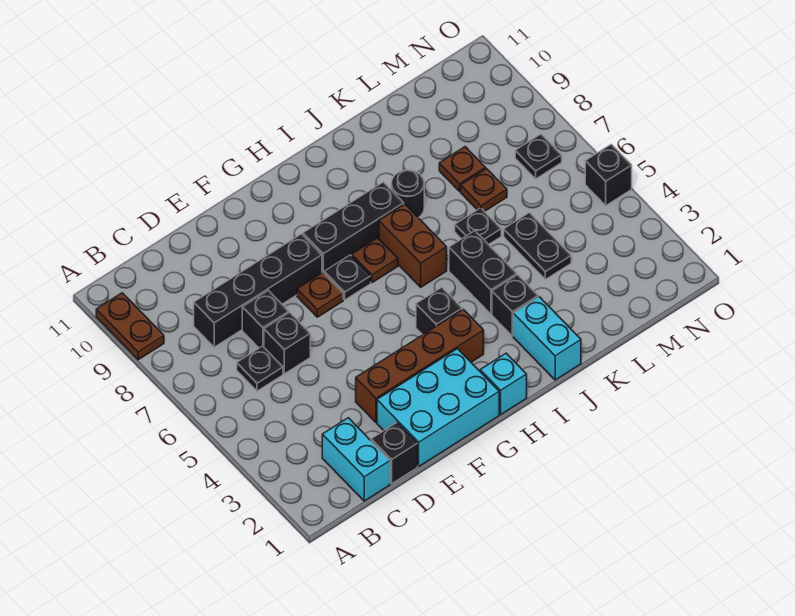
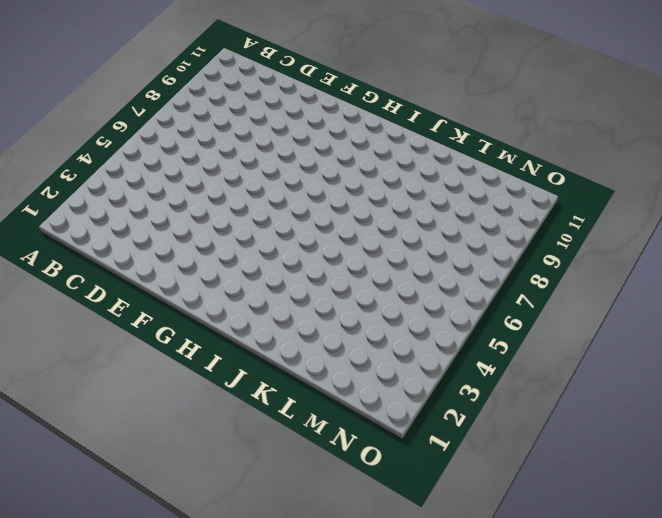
none -> brown plate A9:A10 level 1
none -> cyan brick C1:C2 level 1
none -> black plate C6 level 1

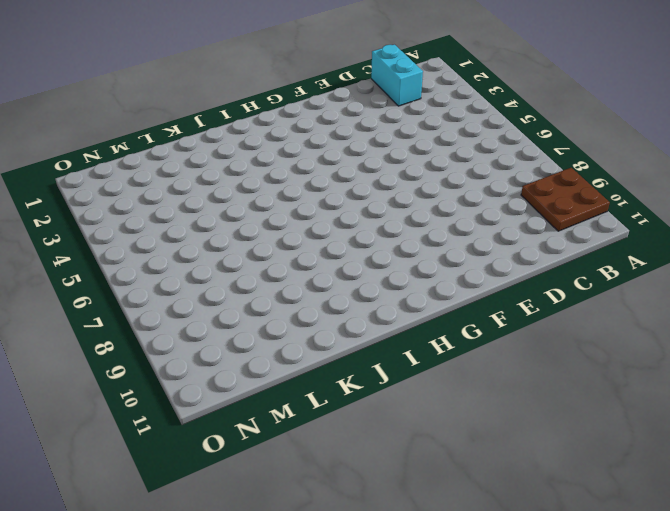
brown plate A9:B10 level 1 -> brown plate A9:A10 level 1
none -> black plate C6 level 1
none -> black brick C8:F8 level 1
none -> black brick D1 level 1

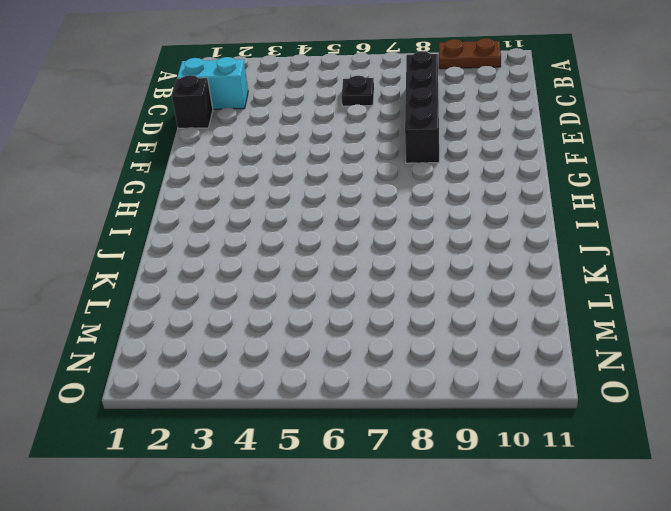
none -> black brick D6 level 1
none -> black brick D7 level 1
none -> cyan brick E1:G2 level 1

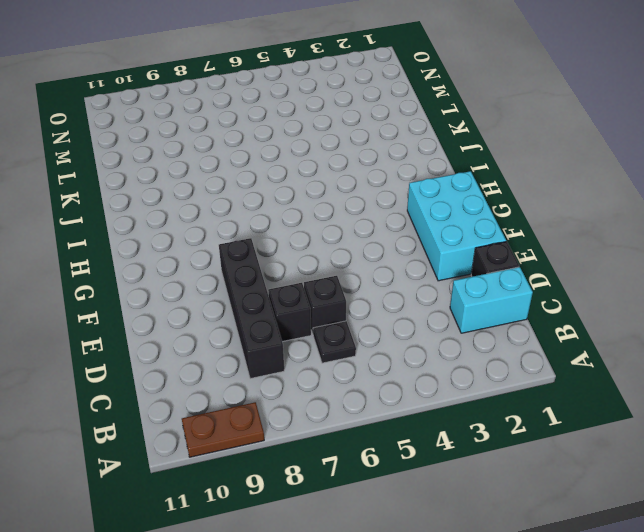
none -> brown brick E3:H3 level 1
none -> brown plate F7 level 1
none -> black plate G7 level 1

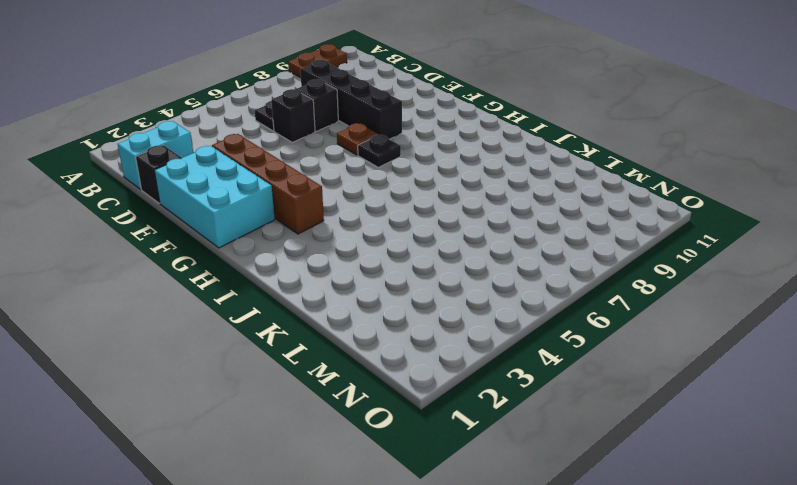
none -> black brick G8:I8 level 1
none -> cyan brick H1 level 1
none -> black brick H4 level 1

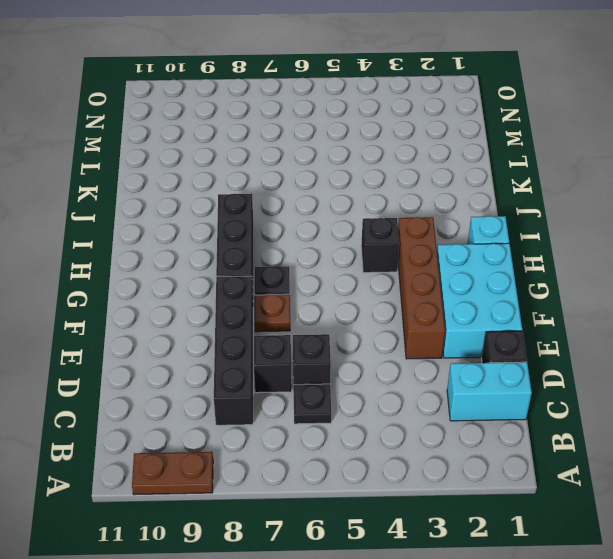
none -> brown plate H7 level 1
none -> brown brick I6:I7 level 1
none -> cyan brick J1:J2 level 1

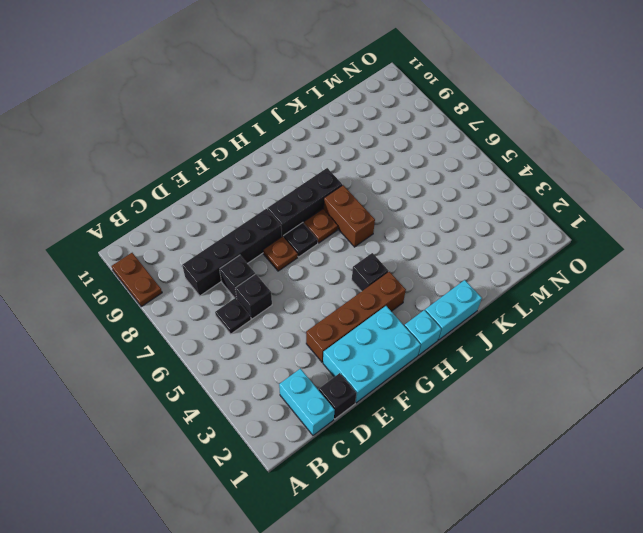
cyan brick I1:J1 level 1 -> cyan brick J1:J2 level 1
none -> black brick J3 level 1
none -> black brick J4:J5 level 1
none -> black round brick J8 level 1

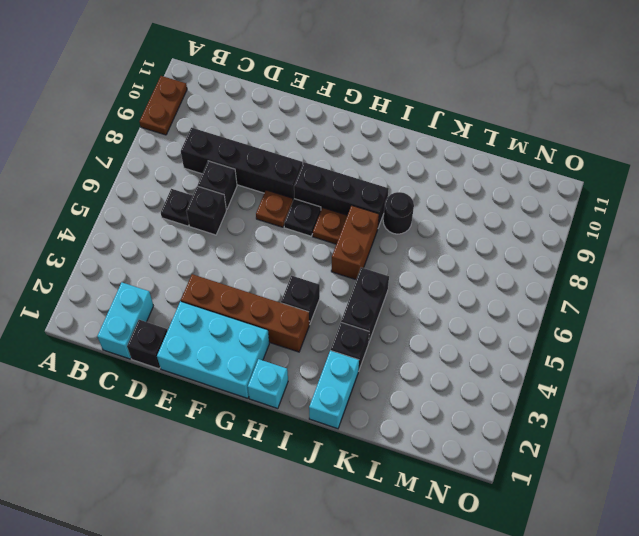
none -> black plate K6 level 1
none -> black plate L4:L5 level 1
none -> brown plate L7 level 1

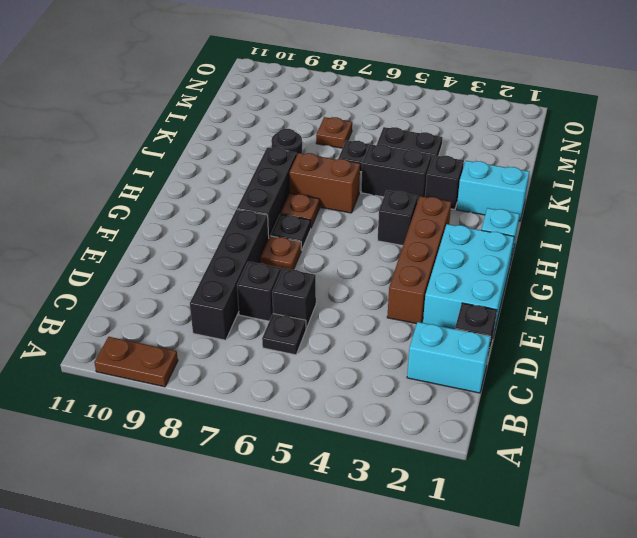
none -> brown plate L8 level 1
none -> black plate N7 level 1
none -> black brick O5 level 1

